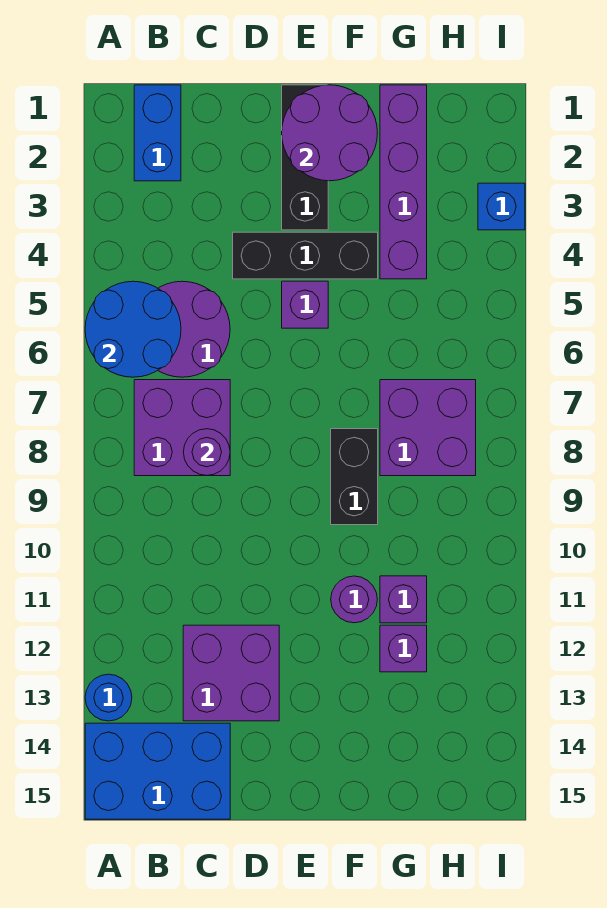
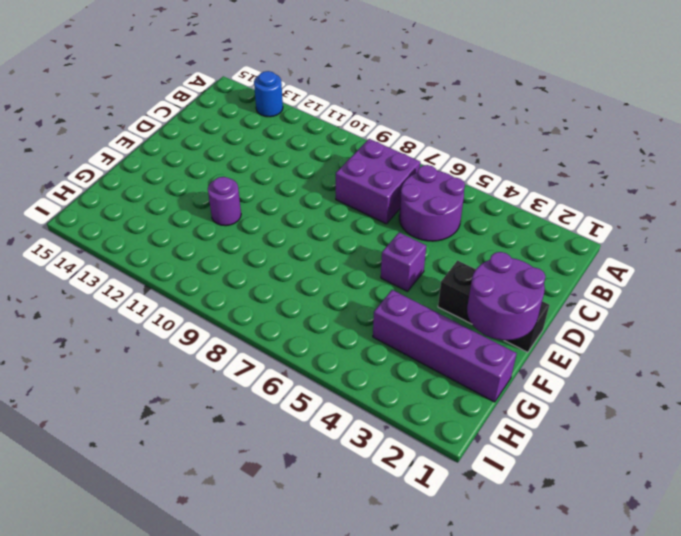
none -> blue brick A14:C15 level 1
none -> blue brick B1:B2 level 1
none -> purple brick C12:D13 level 1

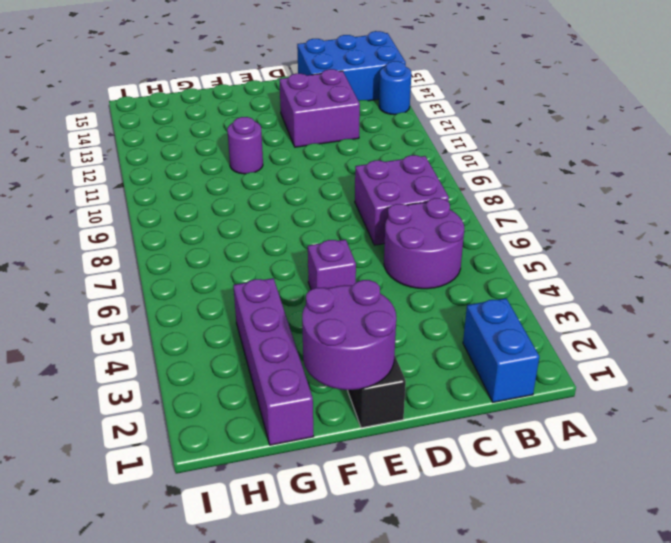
none -> black brick D4:F4 level 1
none -> black brick F8:F9 level 1
none -> purple brick G7:H8 level 1

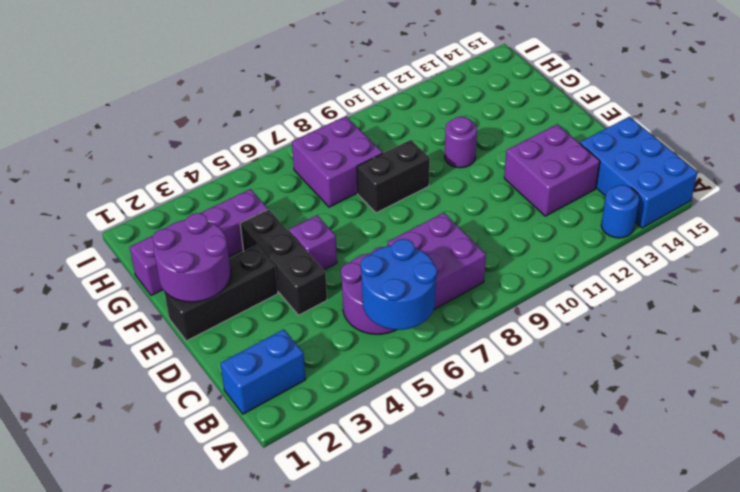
none -> purple brick G11 level 1
none -> purple brick G12 level 1
none -> blue brick I3 level 1

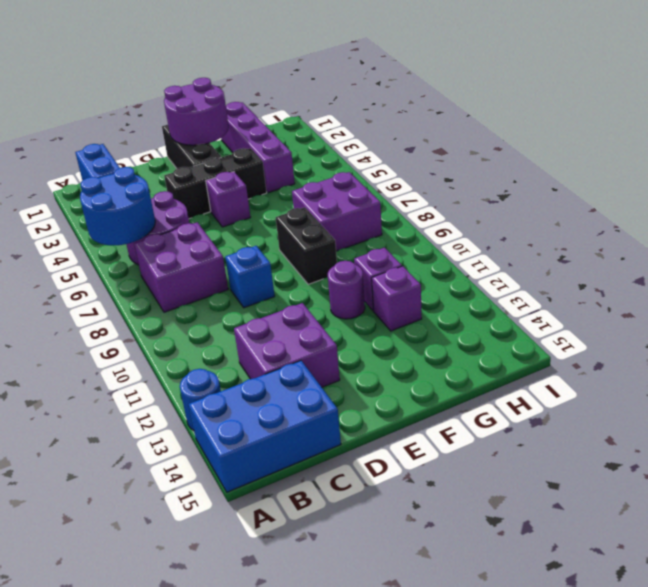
blue brick D9 level 1 -> blue brick I3 level 1
none -> purple round brick C8 level 2

